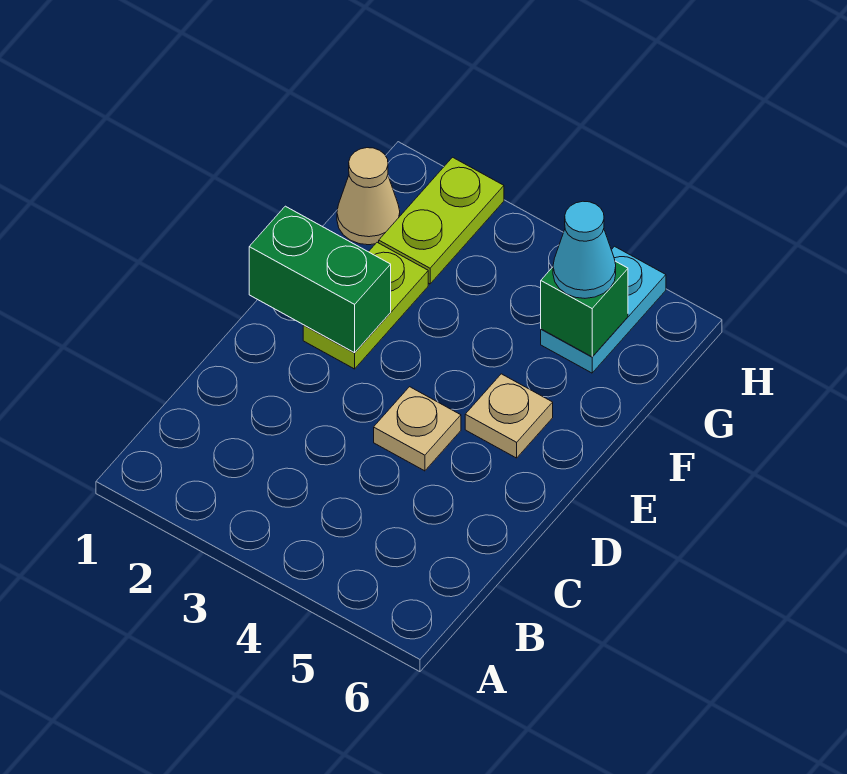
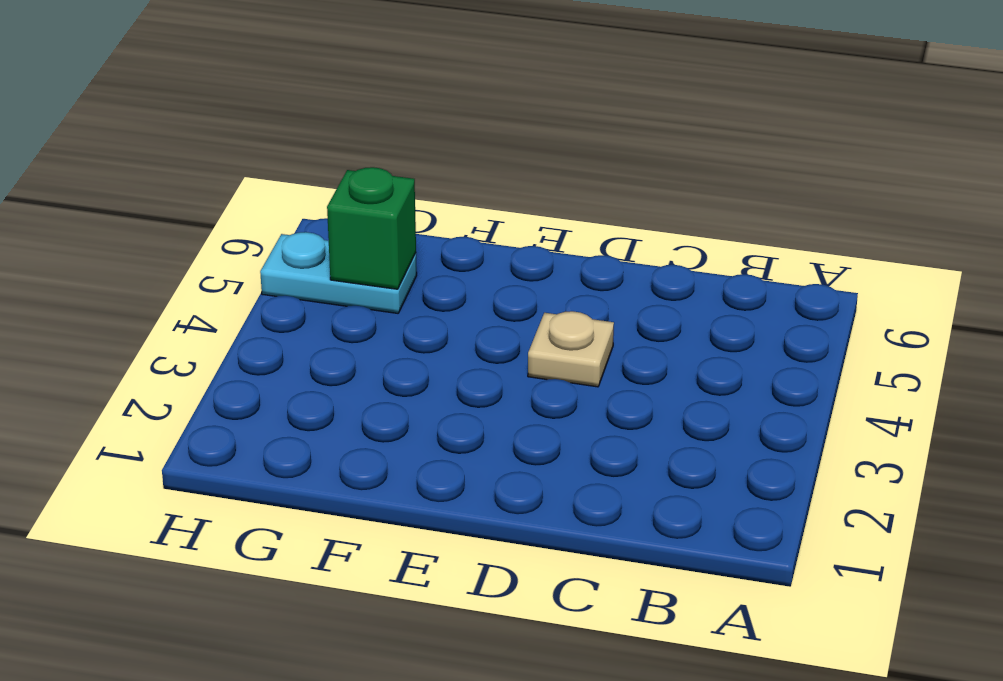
none -> lime plate E2:F2 level 1
none -> tan plate E5 level 1

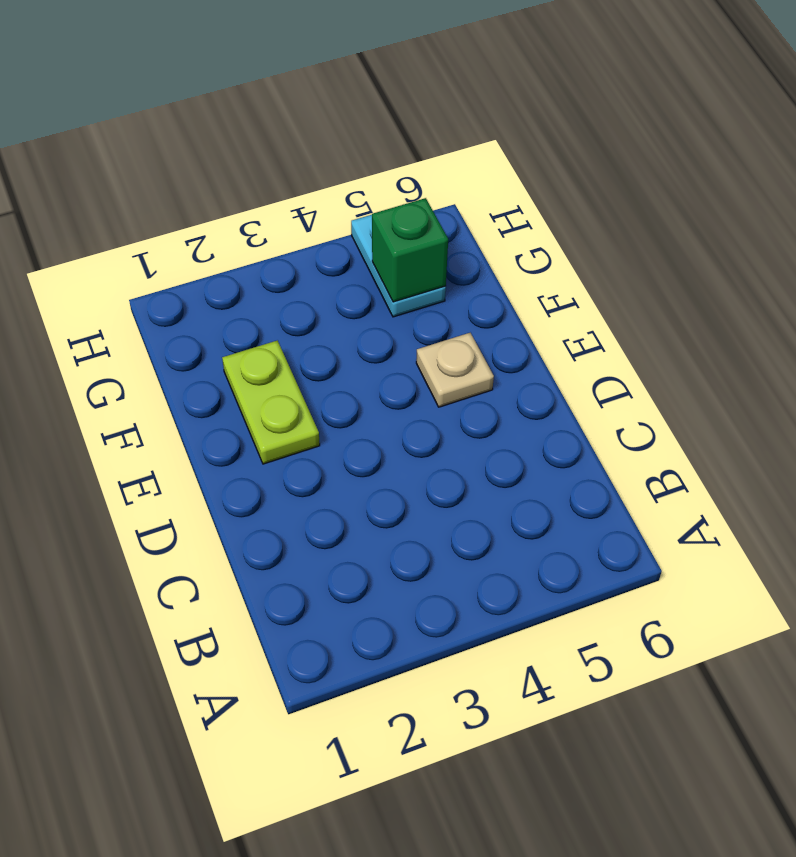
none -> tan plate D4 level 1
none -> tan cone G1 level 1

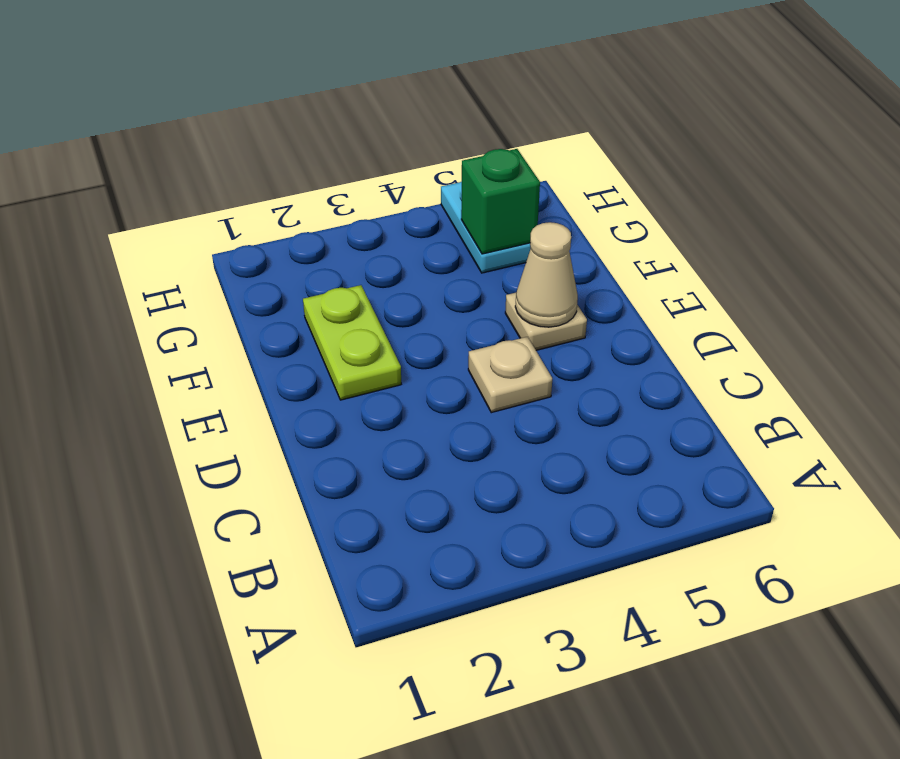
tan cone E5 level 2 -> tan cone G1 level 1
none -> lime plate G2:H2 level 1
none -> green brick E1:E2 level 2

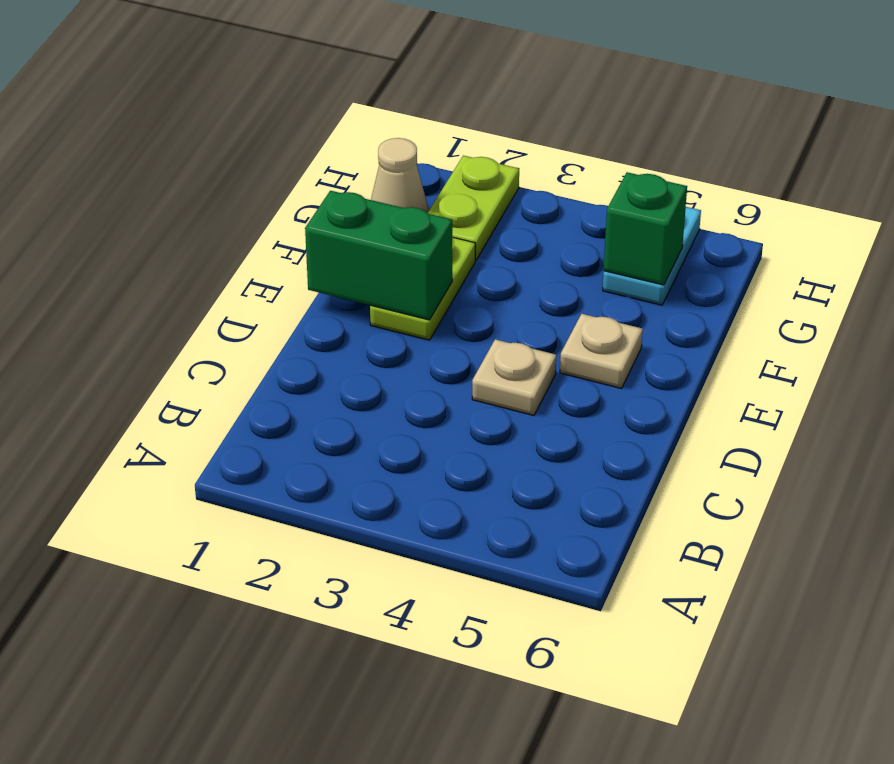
none -> cyan cone G5 level 3

